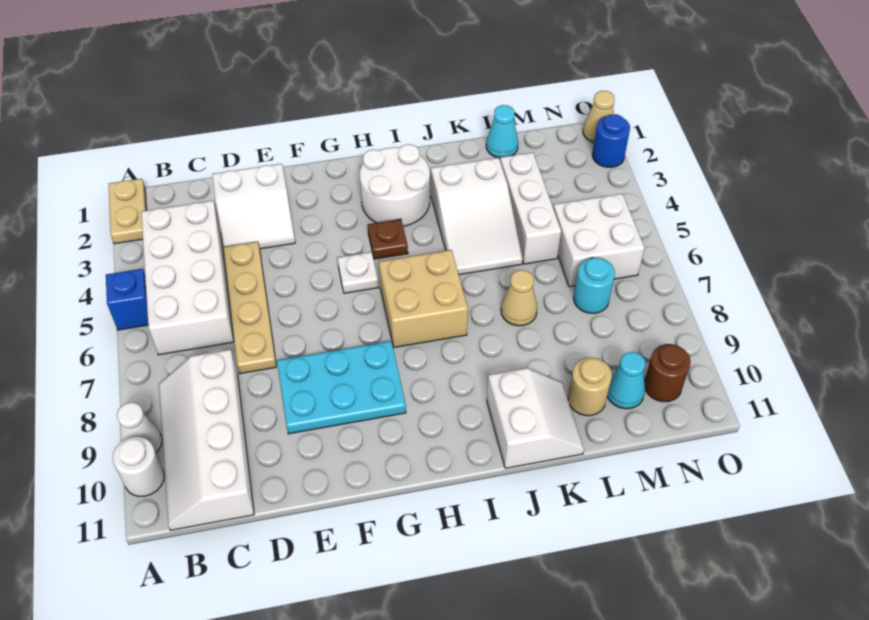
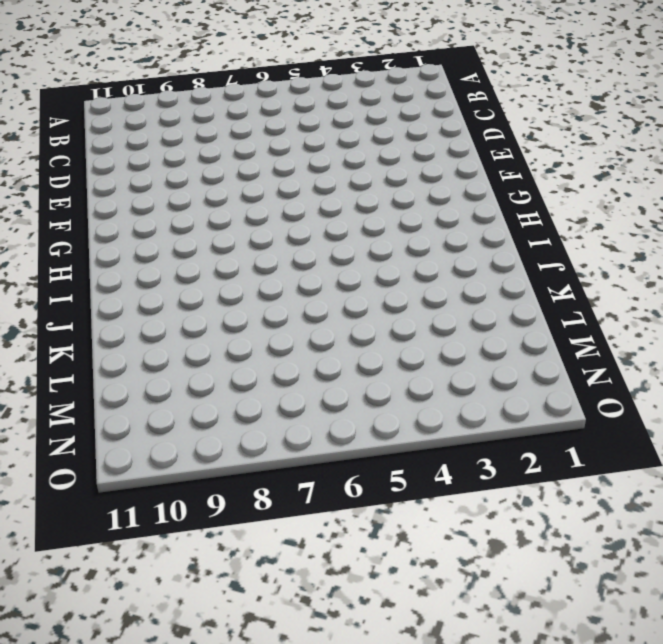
none -> tan plate A1:A2 level 1
none -> blue brick A5 level 1
none -> white cone A9 level 1

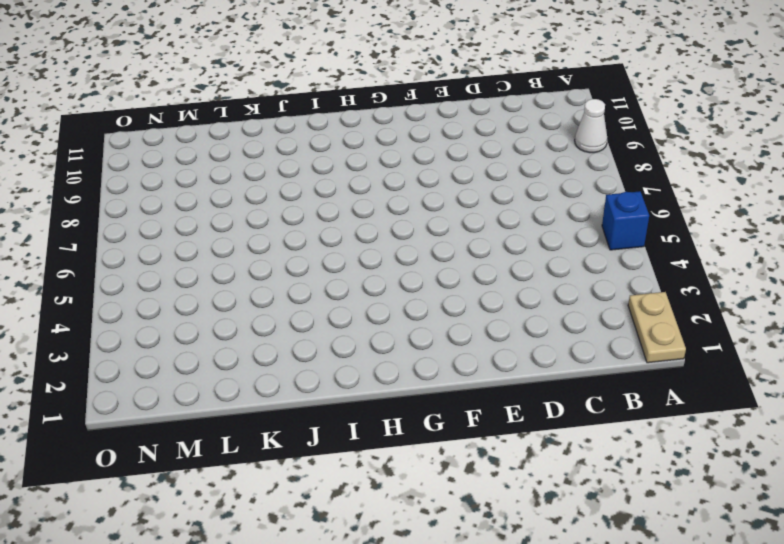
none -> white round brick A10 level 1
none -> white brick B3:C6 level 1
none -> white slope B8:C11 level 1 top C

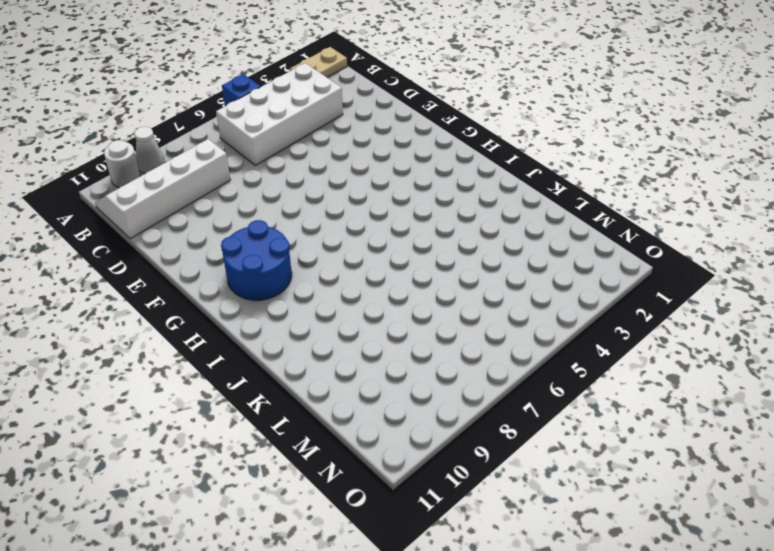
blue round brick G9:H10 level 1 -> cyan plate E8:G9 level 1
none -> white slope D2:E3 level 1 top 2
none -> tan plate D4:D7 level 1
none -> white plate G5 level 1

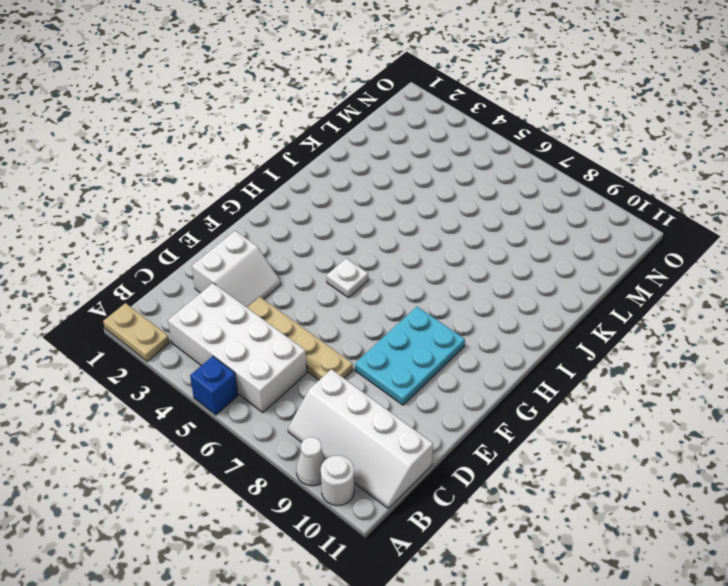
none -> white round brick H2:I3 level 1
none -> brown plate H4 level 1
none -> tan brick H6:I7 level 1

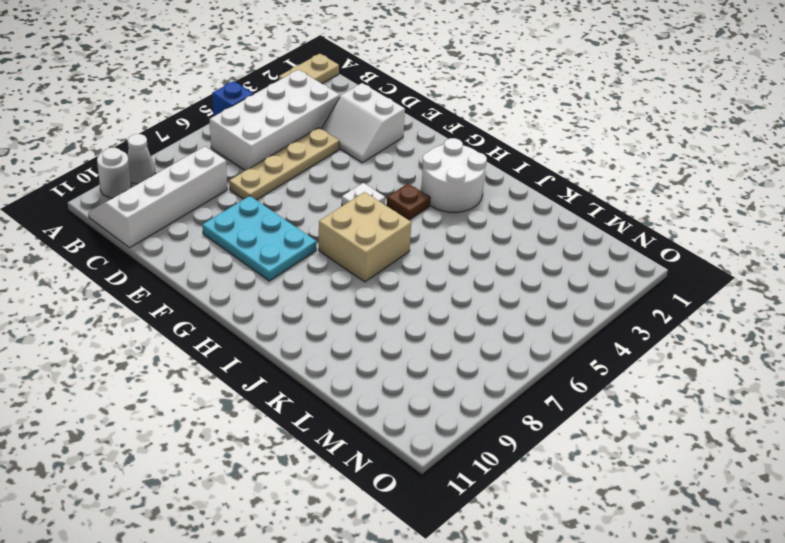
none -> white slope J3:K5 level 1 top 3
none -> white slope J10:K11 level 1 top J
none -> tan cone K7 level 1

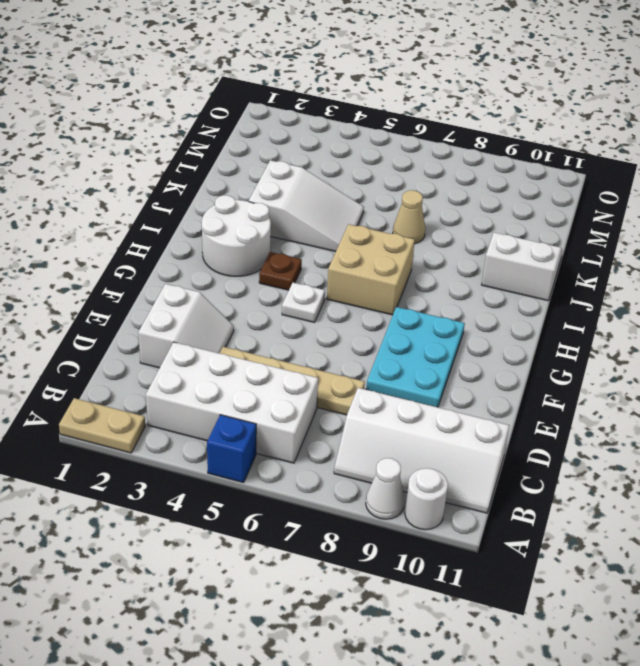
none -> cyan cone L1 level 1
none -> white brick L3:L5 level 1
none -> tan round brick L10 level 1

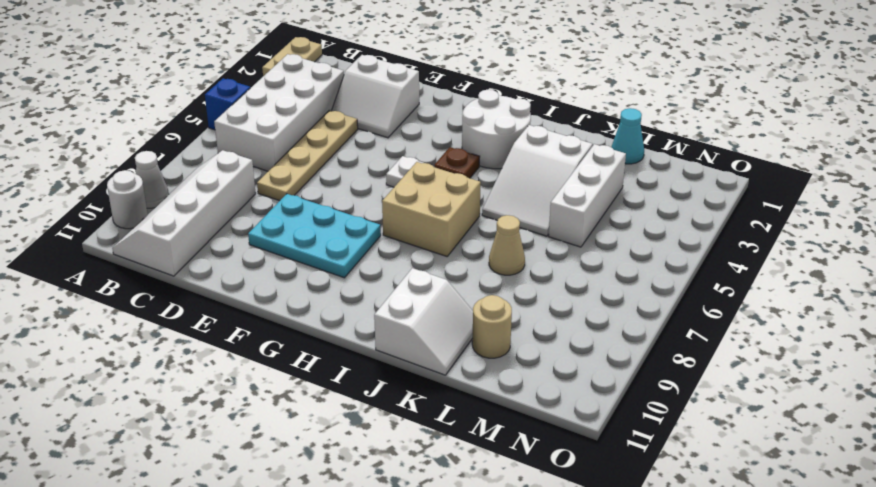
none -> white brick M5:N6 level 1
none -> cyan round brick M7 level 1
none -> cyan cone M10 level 1

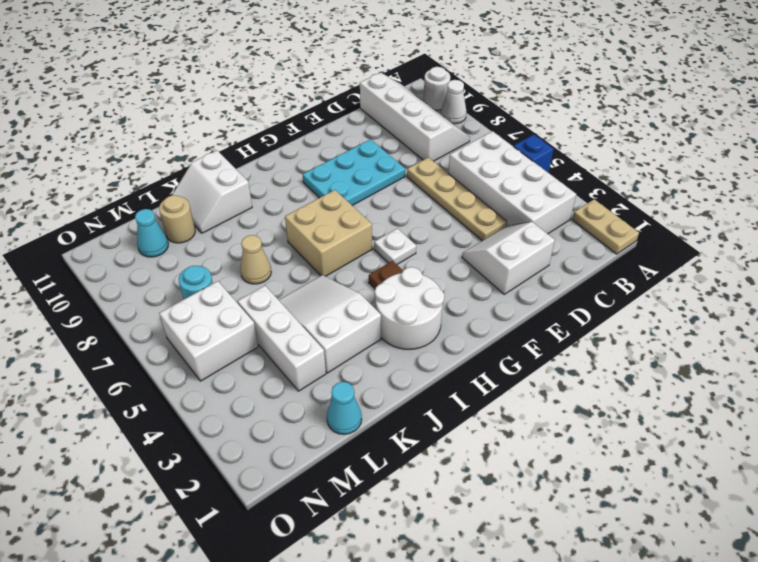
none -> brown round brick N10 level 1
none -> tan cone O1 level 1
none -> blue round brick O2 level 1

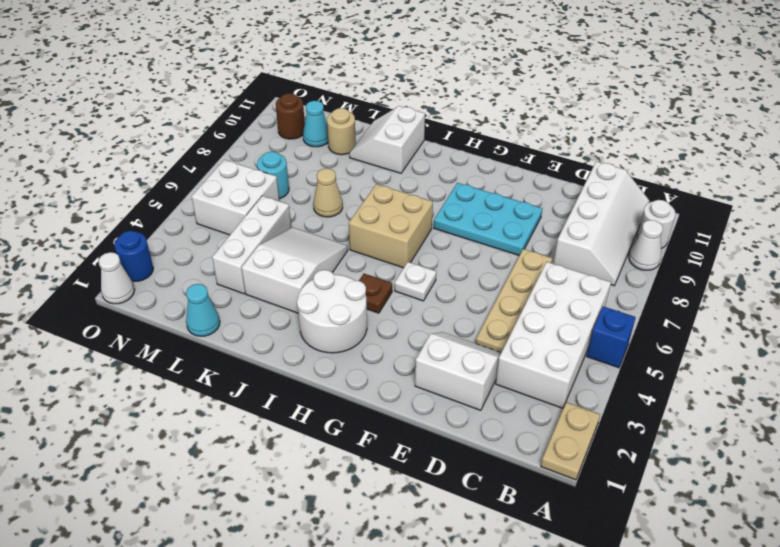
white cone O1 level 1 -> tan cone O1 level 1

